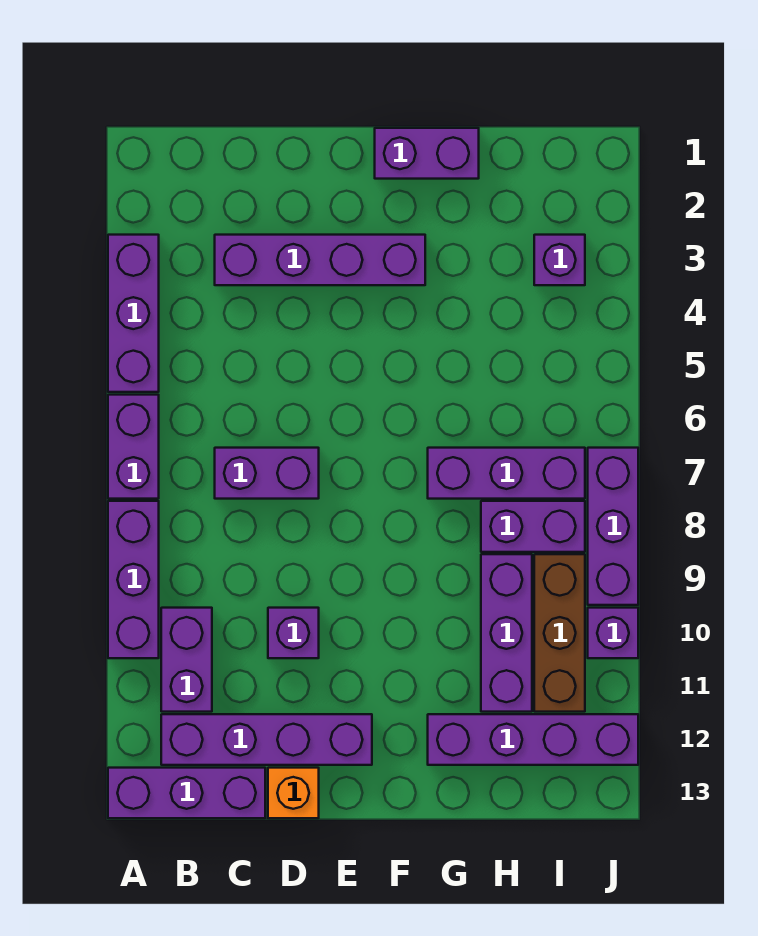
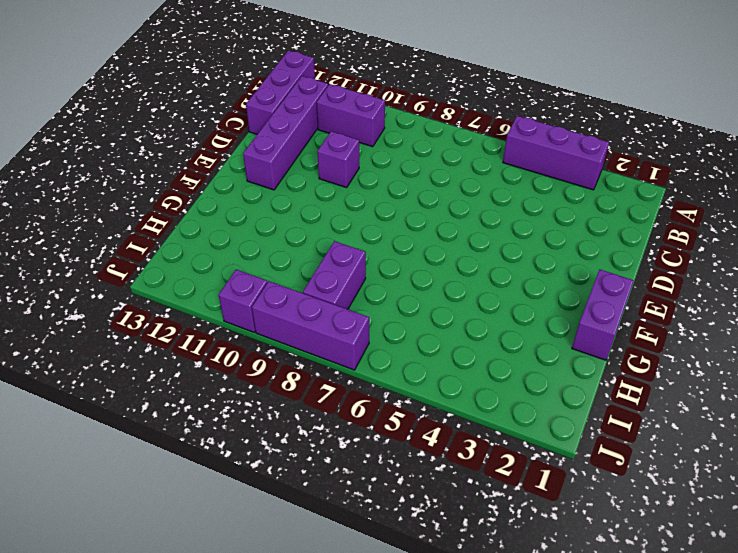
none -> purple brick A6:A7 level 1
none -> purple brick A8:A10 level 1
none -> purple brick C3:F3 level 1

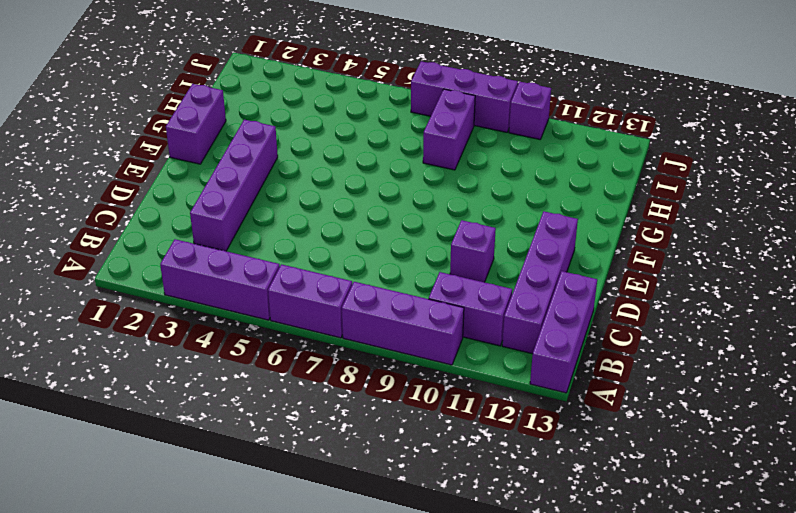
none -> purple brick C7:D7 level 1
none -> orange brick D13 level 1
none -> purple brick G7:I7 level 1

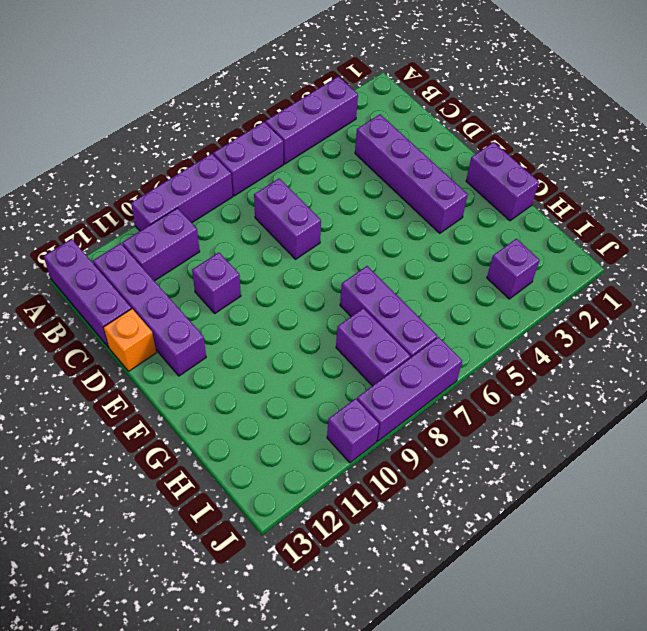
none -> purple brick G12:J12 level 1
none -> purple brick H9:H11 level 1
none -> brown brick I9:I11 level 1

